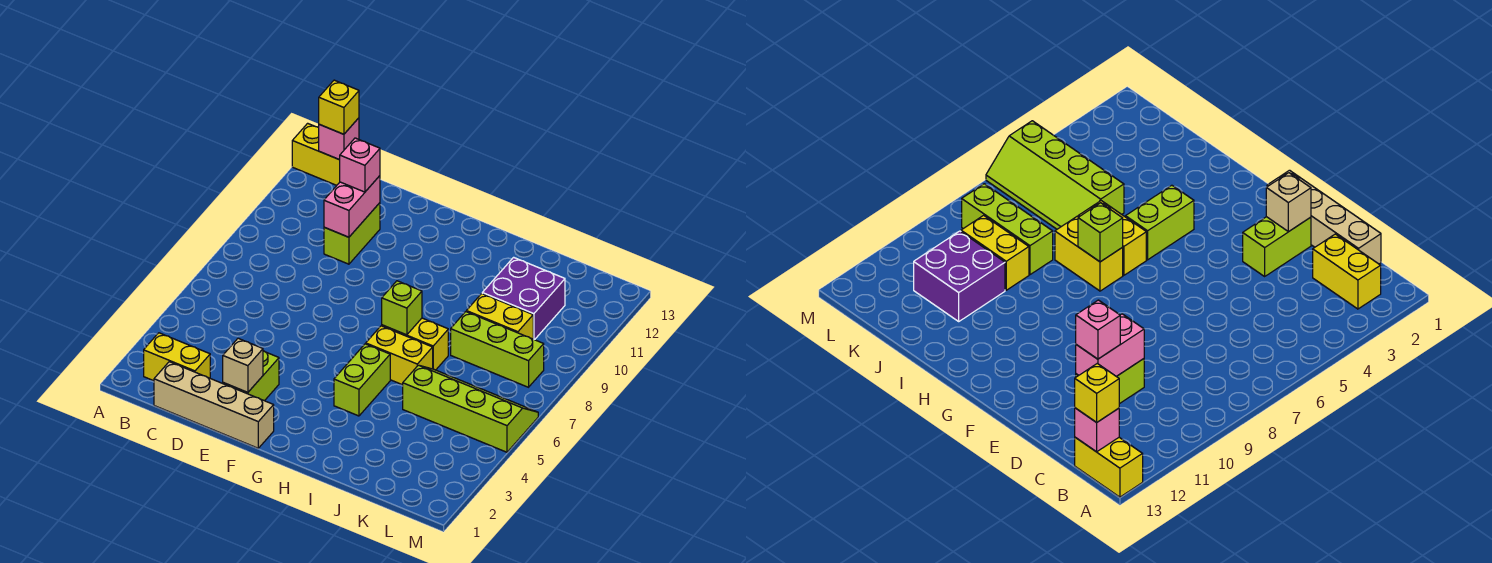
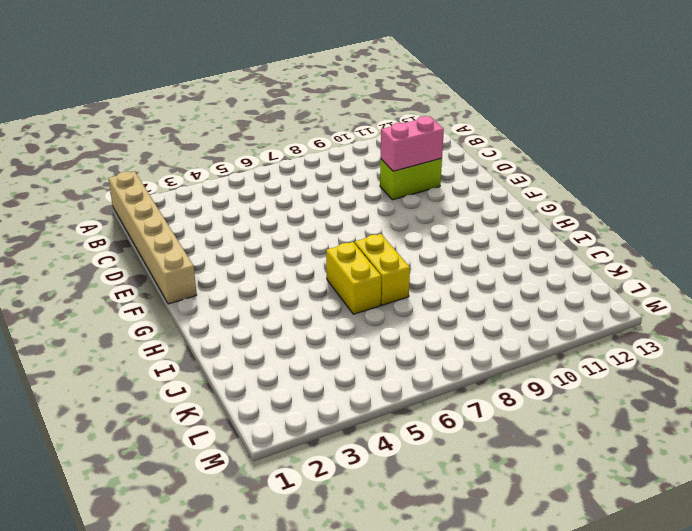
tan brick A1:F1 level 1 -> tan brick C1:F1 level 1
none -> yellow brick A13:B13 level 1
none -> yellow brick B2:C2 level 1
none -> lime brick E2:E3 level 1

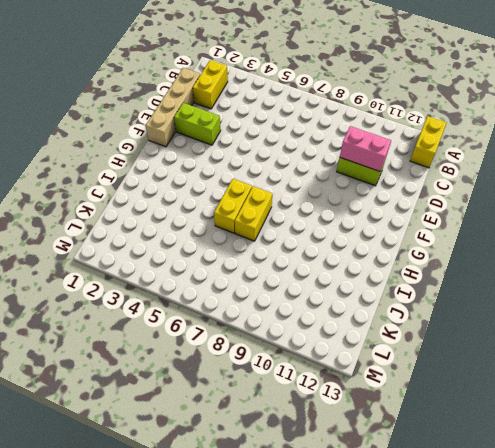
none -> lime brick H4:H5 level 1
none -> lime slope J5:M6 level 1 top 5
none -> lime brick J8:L8 level 1

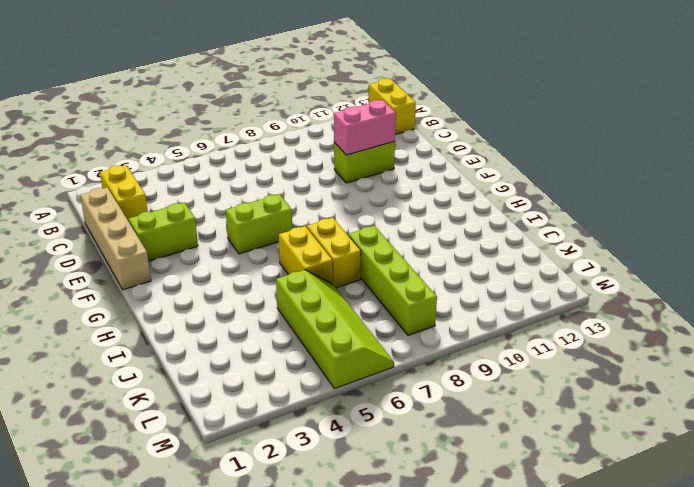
lime brick F5:F6 level 1 -> lime brick H4:H5 level 1
lime brick I8:L8 level 1 -> lime brick J8:L8 level 1
none -> yellow brick J9:K9 level 1
none -> purple brick J10:K11 level 1
none -> pink brick B13 level 2

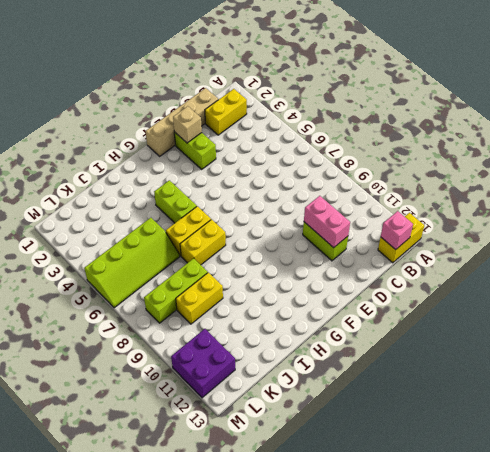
purple brick L11:M12 level 1 -> purple brick J10:K11 level 1
none -> lime brick H7 level 2
none -> yellow brick B13 level 3
none -> pink brick D11 level 3

